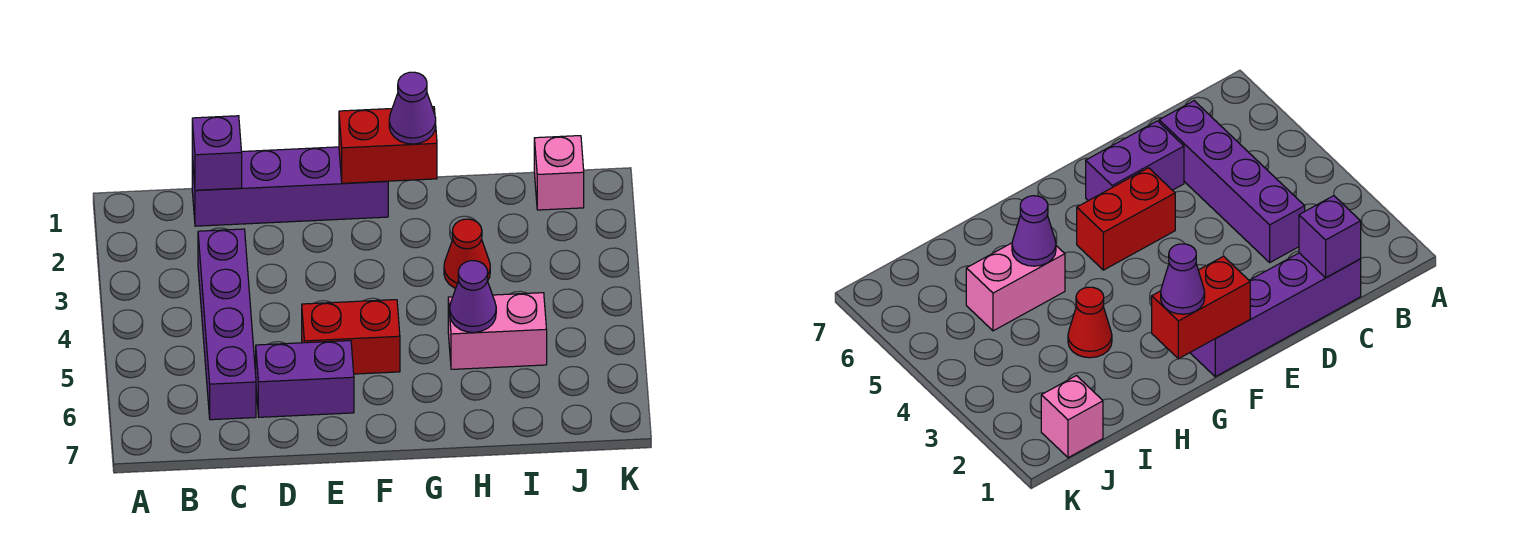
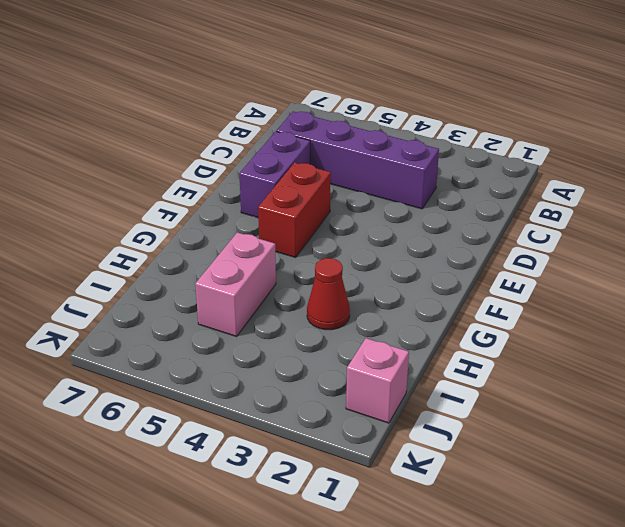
none -> purple brick C1:F1 level 1
none -> purple brick C1 level 2

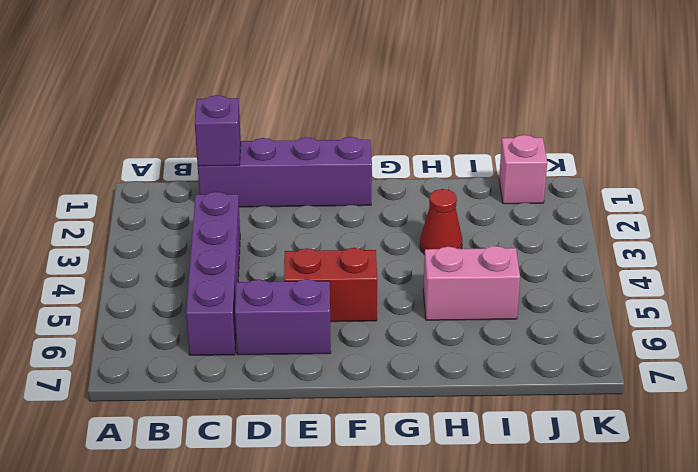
none -> red brick F1:G1 level 2
none -> purple cone H5 level 2

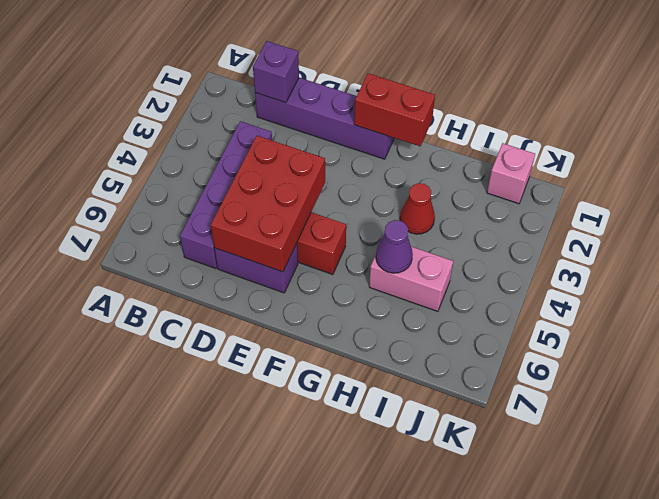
red brick D4:E6 level 2 -> none
none -> purple cone G1 level 3

